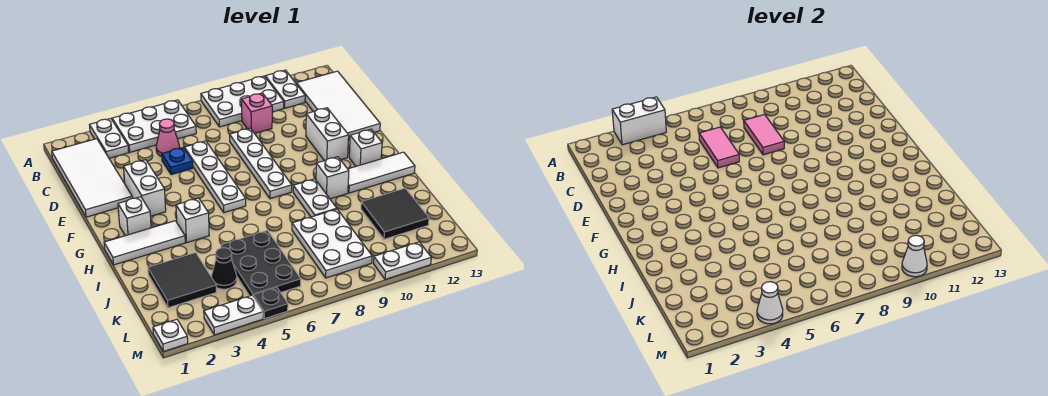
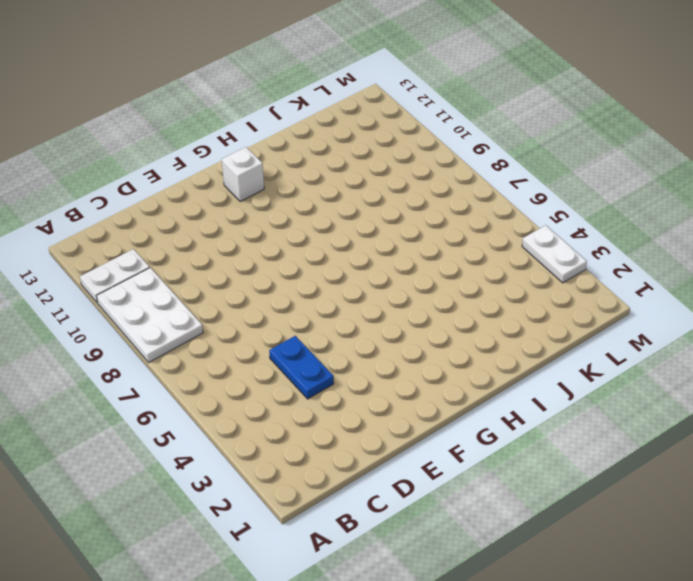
blue plate D4:D5 level 1 -> blue plate D5 level 1
none -> white plate A3:B3 level 1
none -> white plate A4:B6 level 1
none -> white tile B1:E2 level 1
none -> white tile B12:E13 level 1

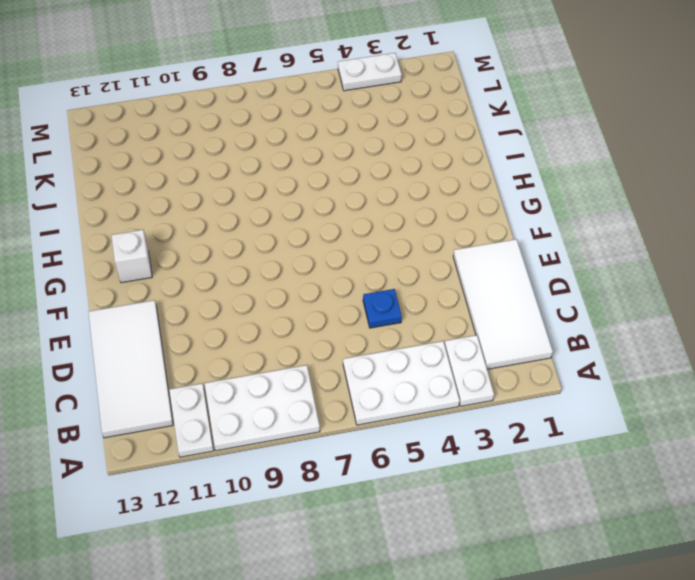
none -> pink cone C5 level 1
none -> pink brick C9 level 1
none -> white plate D6:G6 level 1
none -> white plate D8:G8 level 1

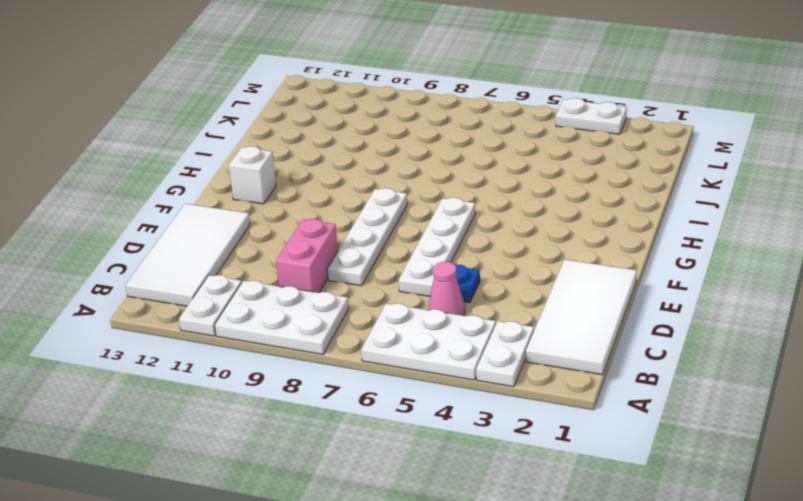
pink brick C9:D9 level 1 -> pink brick C9 level 1
none -> white brick E3:F3 level 1
none -> white brick E11:F11 level 1
none -> white brick G2 level 1
none -> white tile H1:H3 level 1

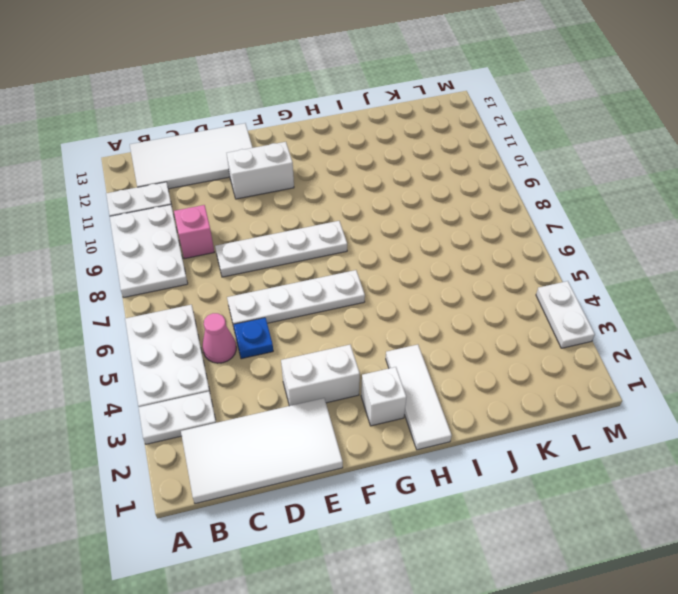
none -> white brick G12 level 1
none -> white brick H4 level 1
none -> white plate H9:I9 level 1
none -> white brick H10 level 1

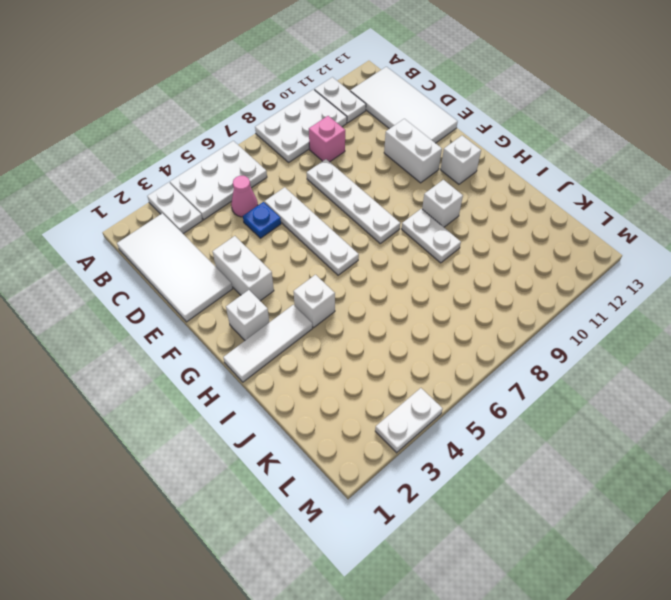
none -> white tile H11:H13 level 1
none -> black tile J2:K3 level 1
none -> black plate J5:L6 level 1
none -> white plate J8:L9 level 1

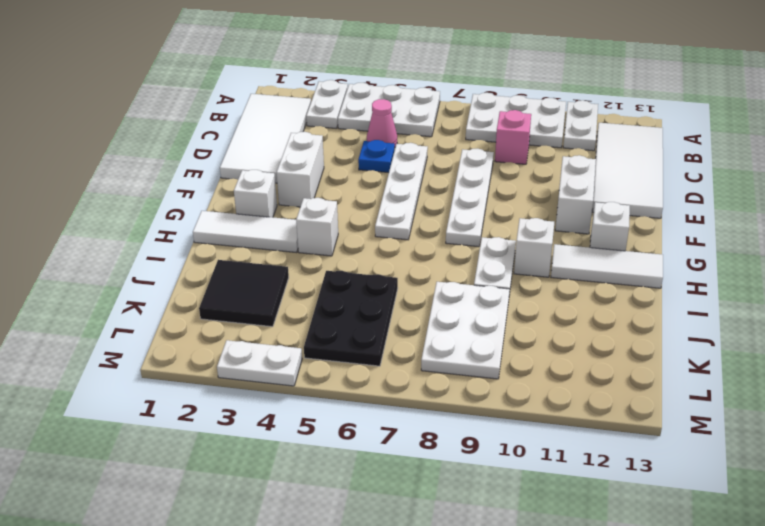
none -> black tile J11:K12 level 1
none -> black cone K4 level 1
none -> white plate M1 level 1
none -> black plate M5 level 1

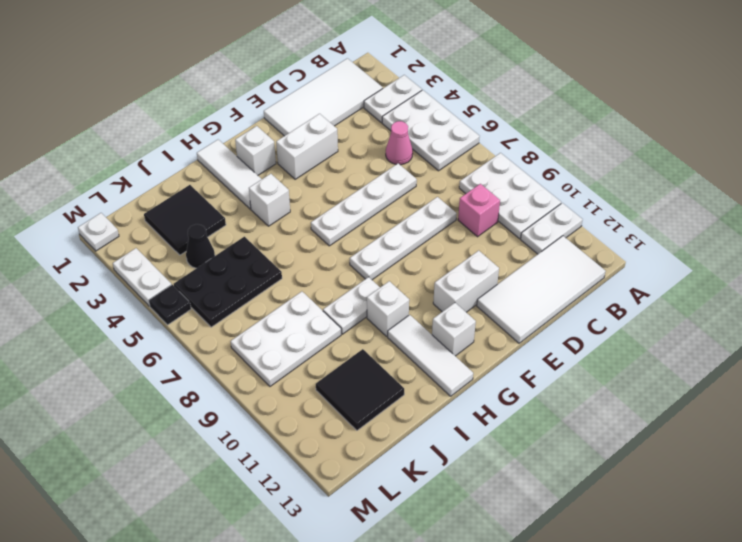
none -> blue plate D5 level 1
none -> white plate M10:M11 level 1
none -> white brick A3:A4 level 2
none -> pink tile C6:D6 level 2

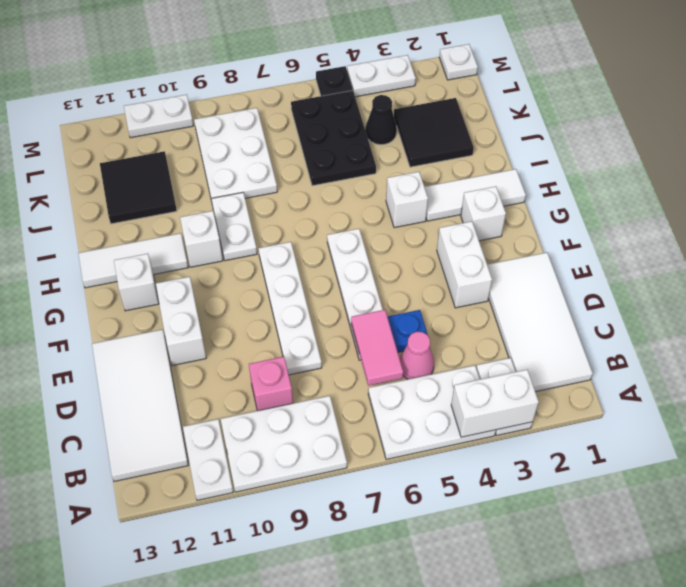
none -> pink tile C8:D8 level 2
none -> white cone M4 level 2
none -> white cone M10 level 2

